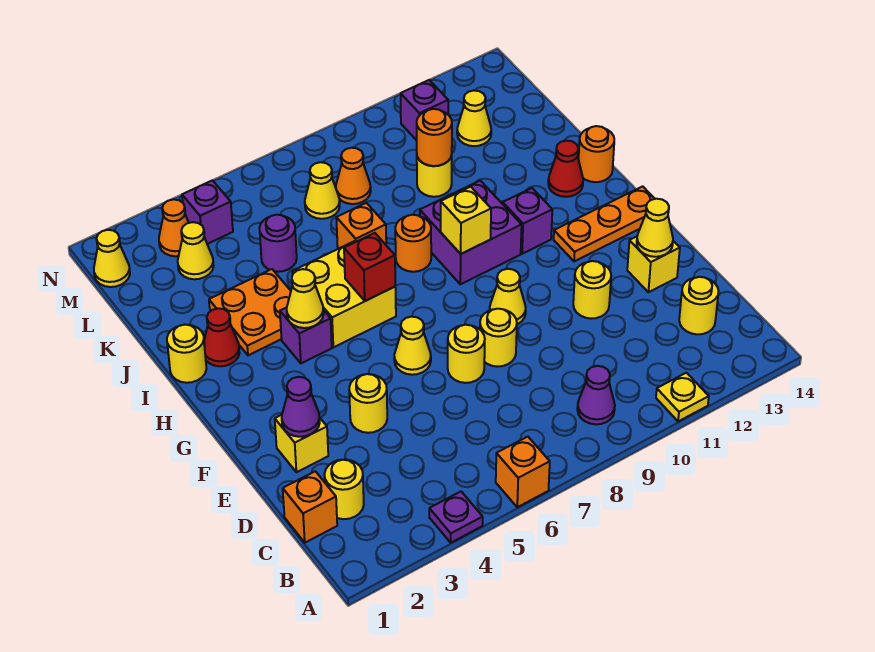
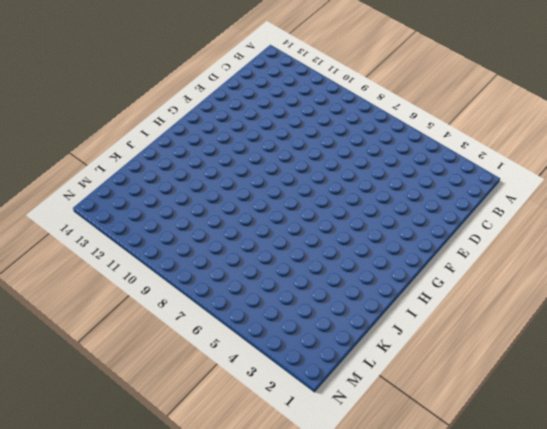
none -> purple plate A4 level 1
none -> orange brick A6 level 1
none -> yellow plate A11 level 1
none -> purple cone B9 level 1

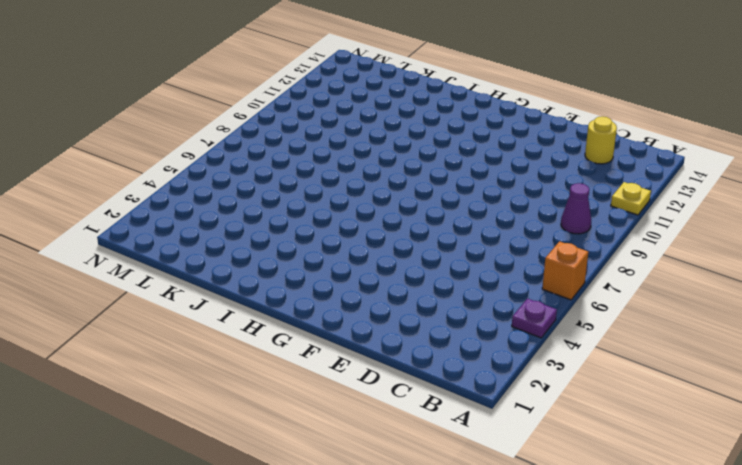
none -> orange brick C1 level 1
none -> yellow round brick C2 level 1
none -> yellow brick E2 level 1
none -> yellow round brick E4 level 1

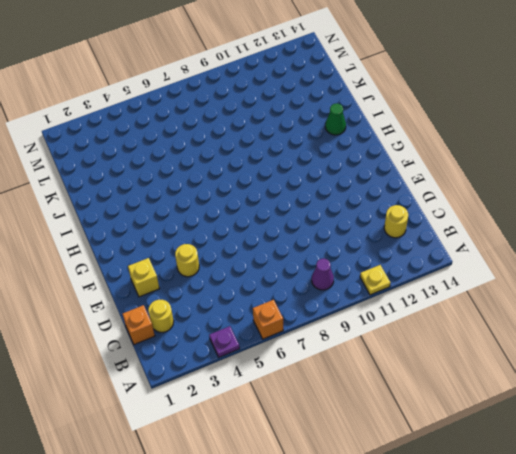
green cone I13 level 1 -> red cone I13 level 1
none -> yellow round brick E7 level 1
none -> yellow round brick E8 level 1
none -> yellow round brick E11 level 1
none -> yellow brick E13 level 1

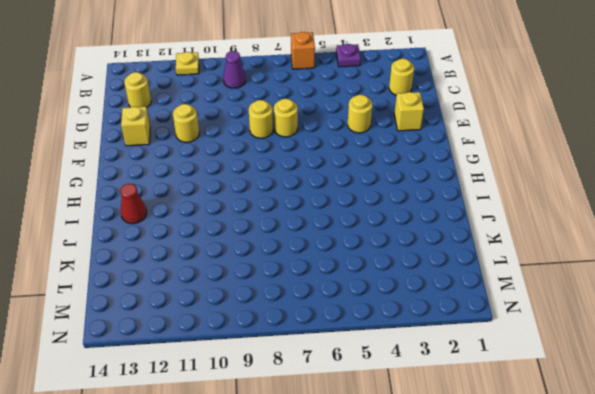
none -> orange brick C1 level 1
none -> yellow cone F6 level 1
none -> yellow cone F9 level 1
none -> orange plate G12:G14 level 1

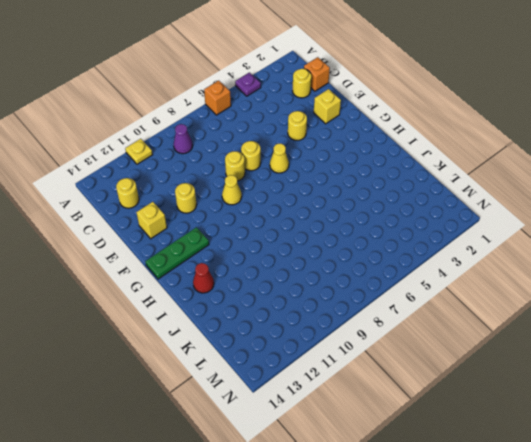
green plate G12:G14 level 1 -> orange plate G12:G14 level 1
none -> purple brick H4 level 1
none -> yellow brick H5:I6 level 1
none -> purple brick H9:I10 level 1
none -> purple brick H11 level 1

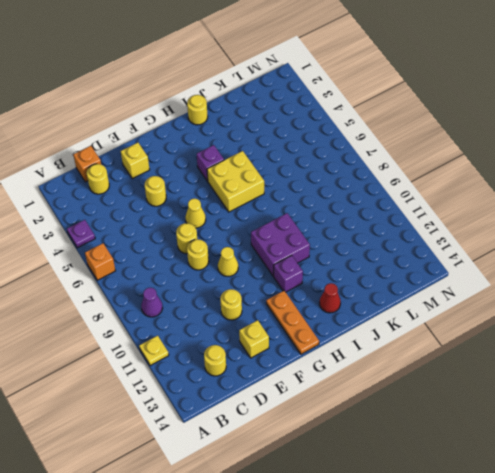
none -> red cone I2 level 1
none -> orange plate I3:J4 level 1
none -> orange round brick I8 level 1
none -> orange round brick I14 level 1

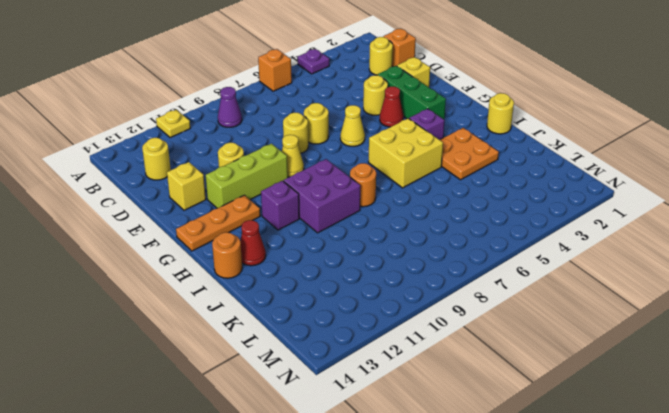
green brick E3:G3 level 1 -> none
red cone F4 level 1 -> red cone I2 level 1
lime brick F10:F12 level 1 -> none
none -> orange brick J7 level 1
none -> purple round brick K5 level 1
none -> yellow round brick K10 level 1
none -> yellow cone L3 level 1

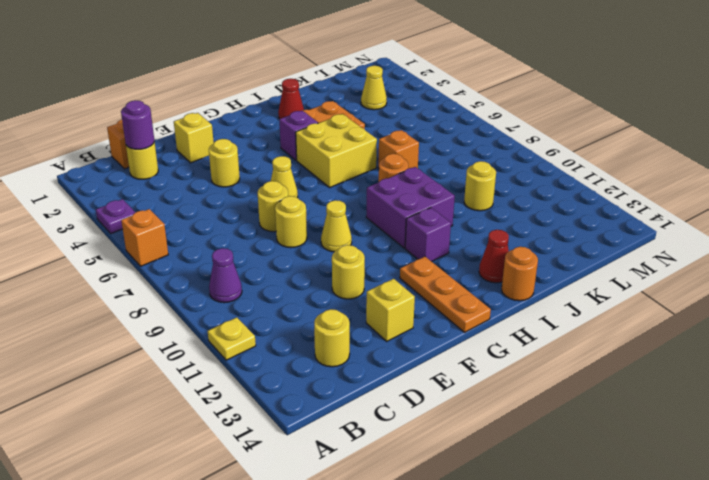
purple round brick C2 level 2 -> purple round brick K5 level 1
none -> yellow round brick I1 level 1
none -> yellow cone L7 level 1
none -> orange cone L8 level 1
none -> yellow cone L12 level 1

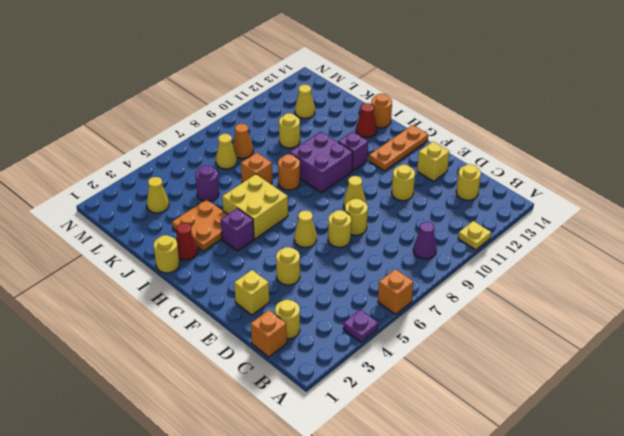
none -> yellow cone M1 level 1
none -> orange cone M3 level 1
none -> purple brick M4 level 1
none -> purple brick M11 level 1

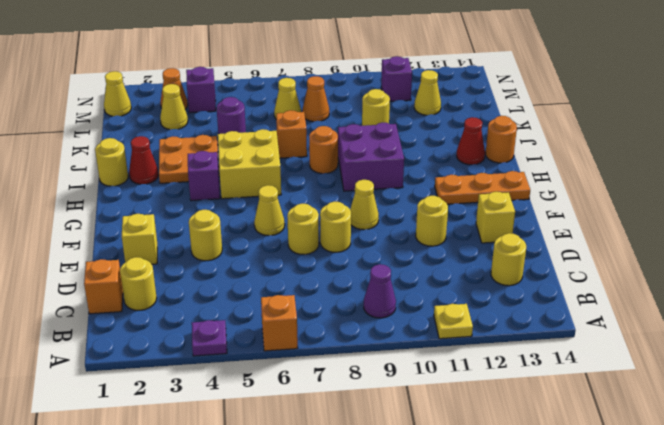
none -> purple brick H11 level 1
none -> purple cone E2 level 2
none -> yellow cone E13 level 2
none -> yellow cone H4 level 2

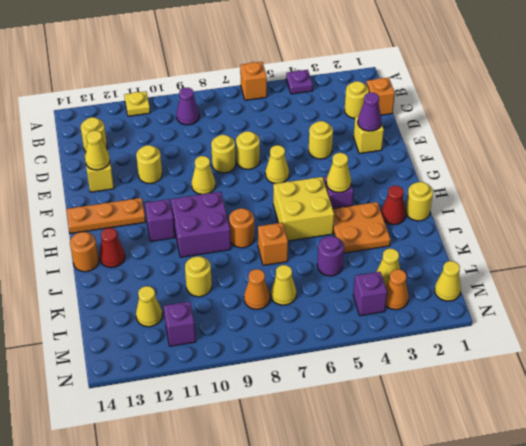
none -> red brick H6 level 2
none -> yellow brick H9 level 2
none -> orange round brick K10 level 2

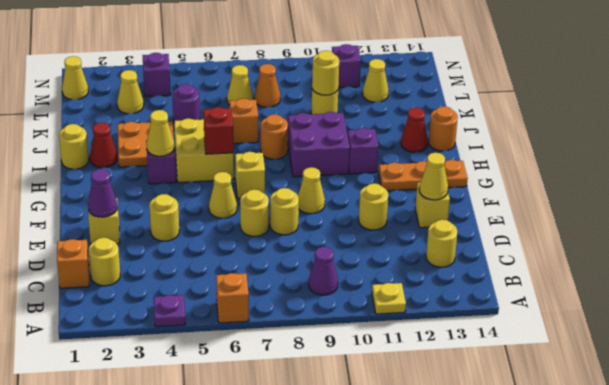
yellow brick G7 level 1 -> yellow brick H9 level 2
yellow round brick K10 level 2 -> orange round brick K10 level 2
none -> orange cone M3 level 1

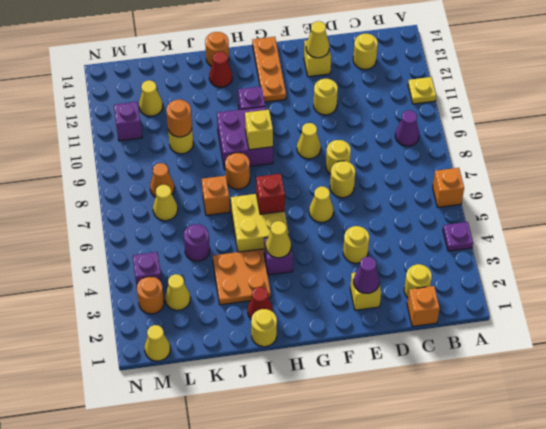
orange round brick M3 level 1 -> orange cone M3 level 1

